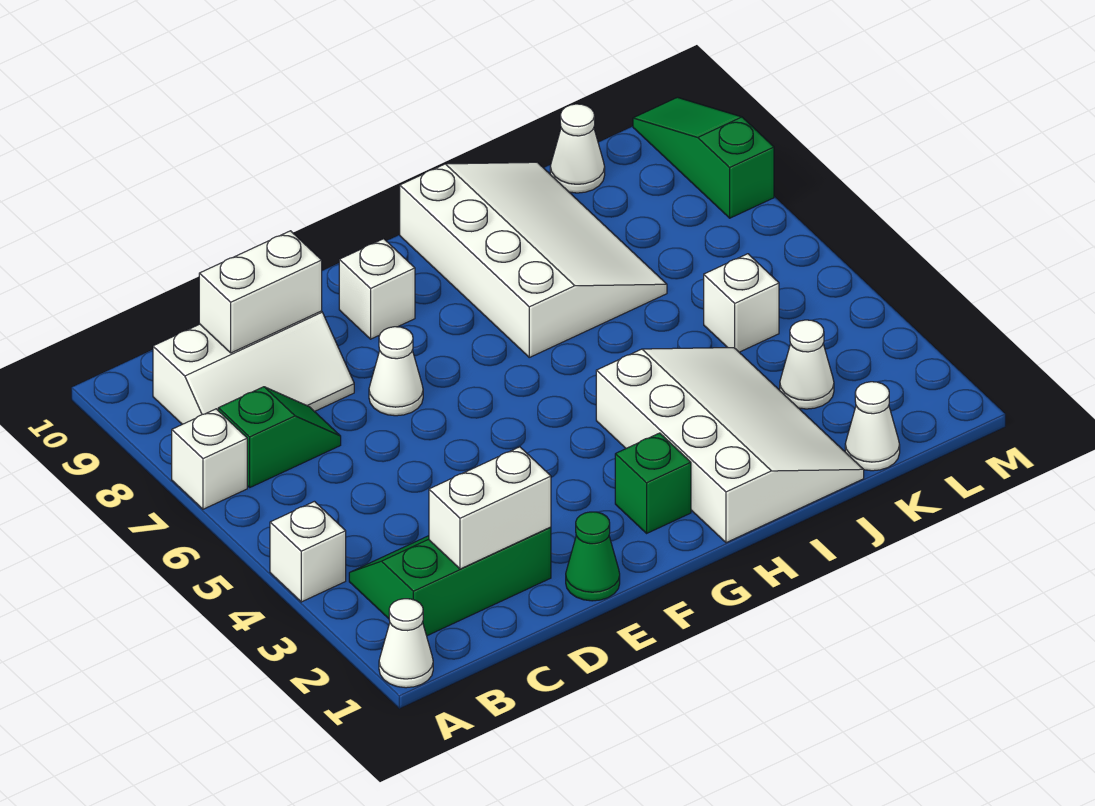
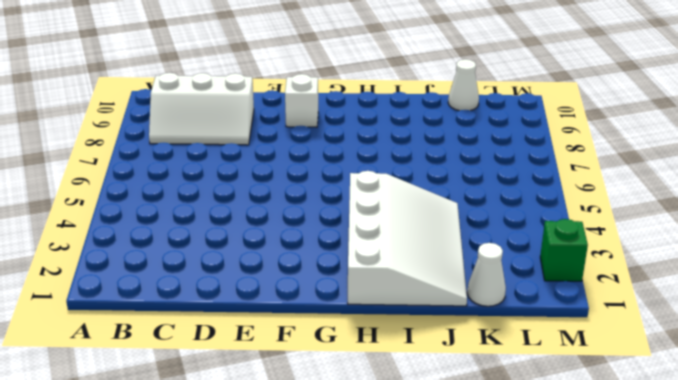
green brick M2 level 1 -> green brick G2 level 1
none -> white cone A1 level 1
none -> white brick A4 level 1
none -> white brick A7 level 1

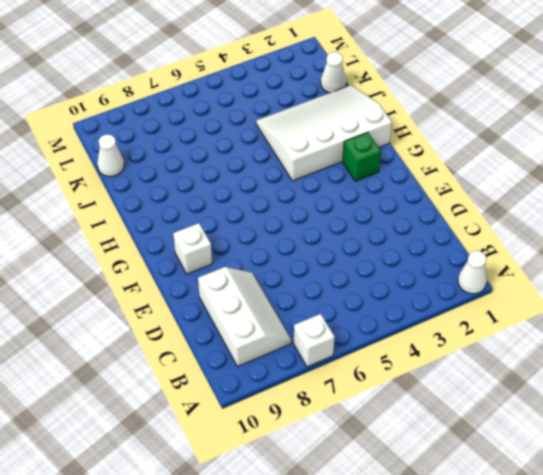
none -> white brick A4 level 1
none -> green slope B2:D3 level 1 top 2
none -> green slope B7:C7 level 1 top B

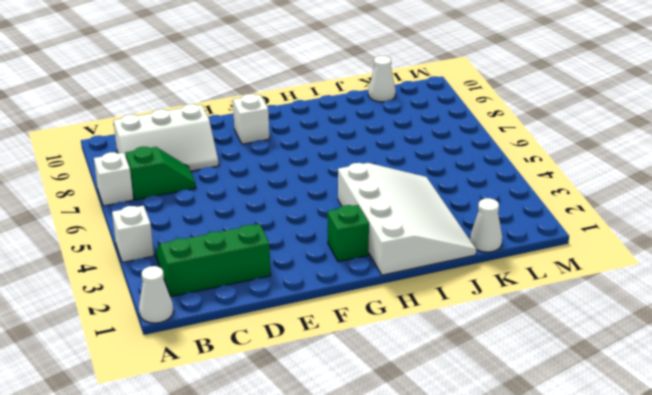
none -> green cone E1 level 1
none -> white cone E7 level 1
none -> white slope H7:J10 level 1 top H

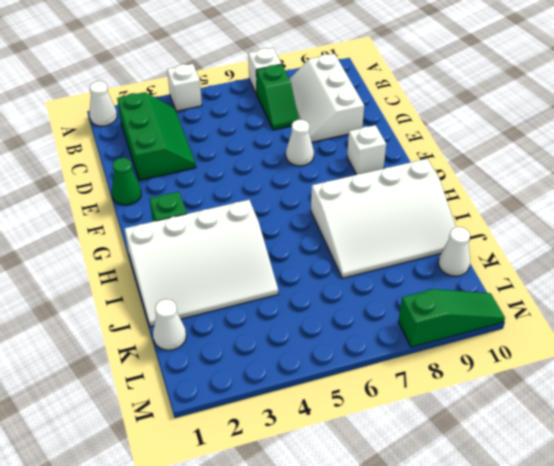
none -> white cone K3 level 1
none -> white brick K5 level 1
none -> white brick C2:D2 level 2

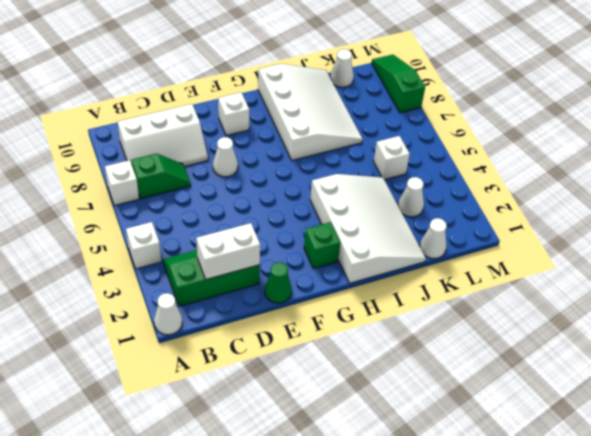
none -> white brick C9:D9 level 2

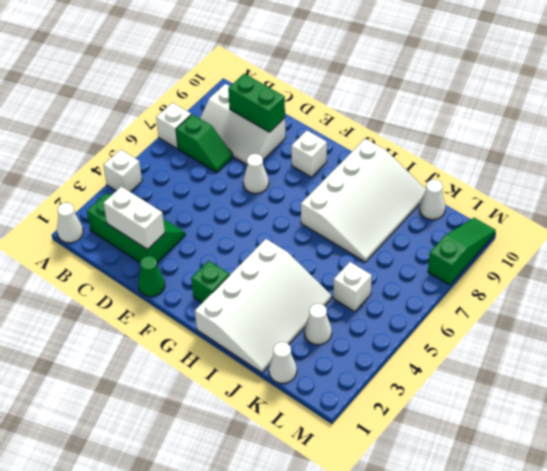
green brick C9:D9 level 2 -> white brick C9:D9 level 2

